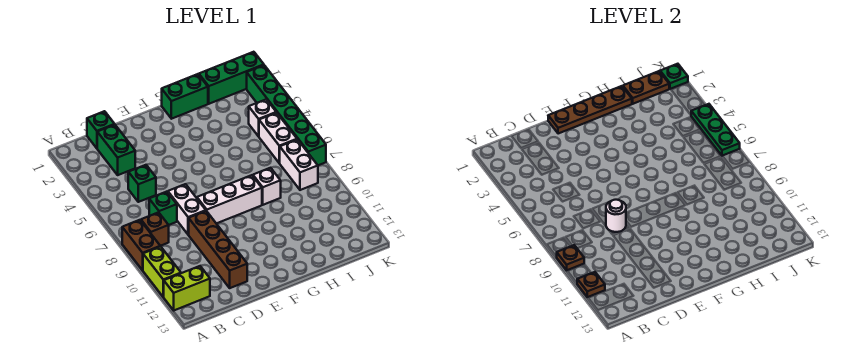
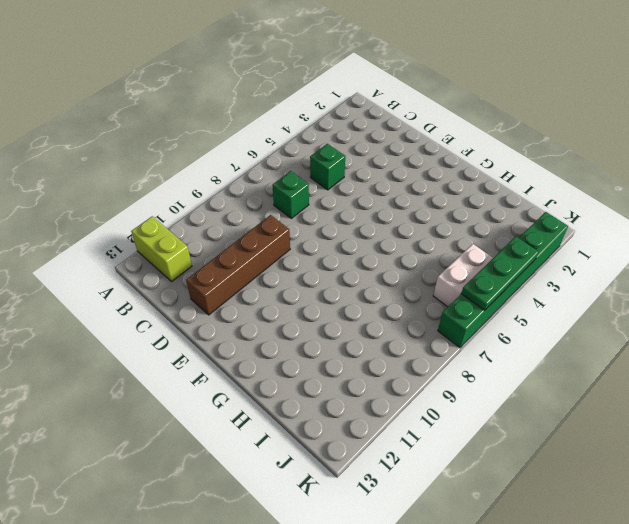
none -> brown brick A8:A9 level 1
none -> lime brick A10:A11 level 1
none -> brown brick B8 level 1

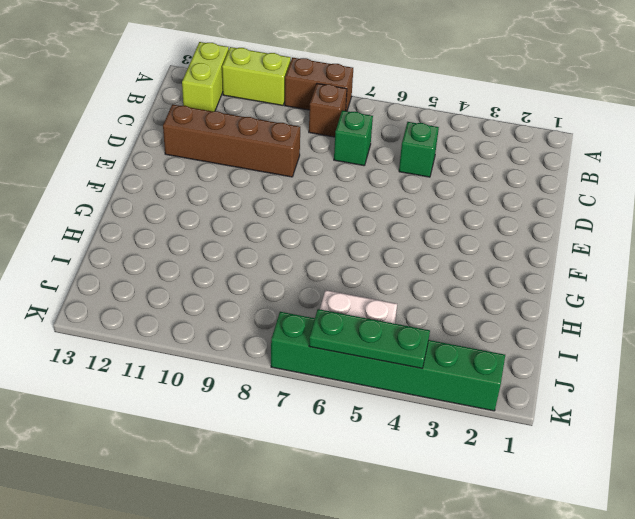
none -> green brick C1 level 1
none -> green brick C2:C3 level 1
none -> white brick D7:D8 level 1

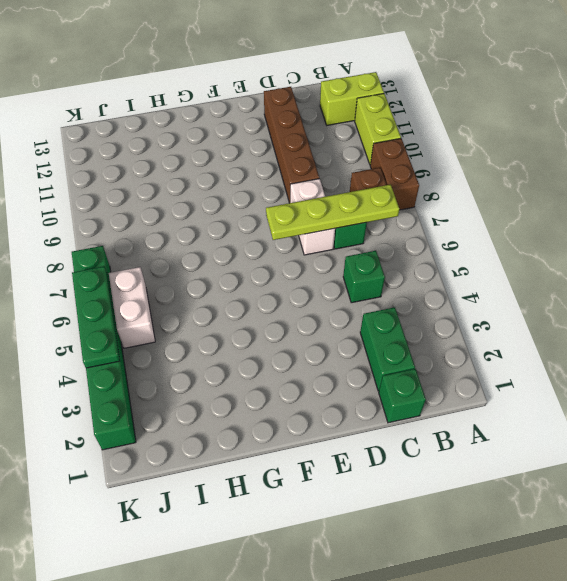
lime plate B7:E7 level 2 -> none
none -> white brick E8:G8 level 1
none -> green brick G1:H1 level 1
none -> white brick H8 level 1

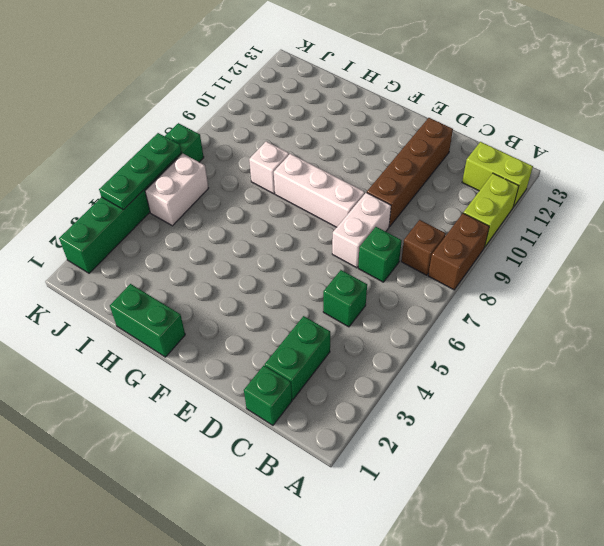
none -> green brick I1:K1 level 1
none -> white brick J4 level 1
none -> white brick J7:J8 level 1

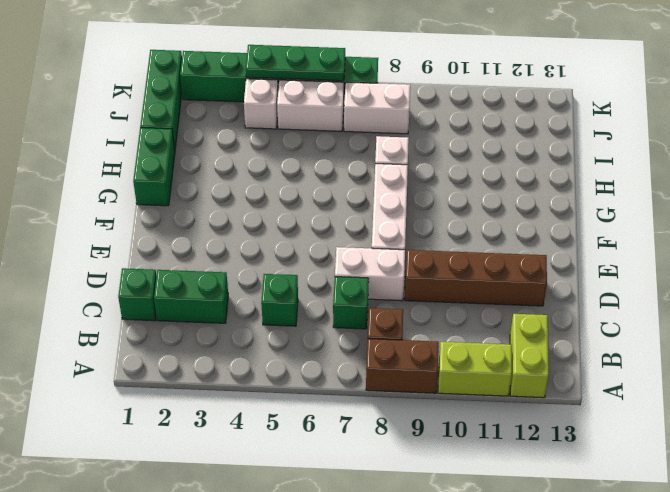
none -> brown plate A9 level 2
none -> brown plate A11 level 2
none -> white round brick D8 level 2

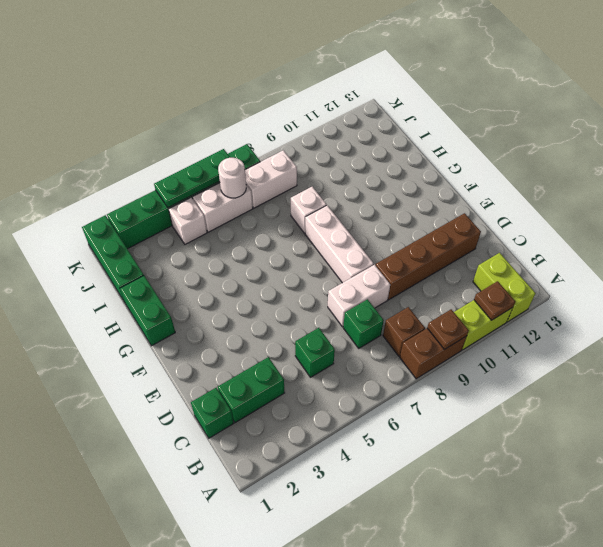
white round brick J6 level 2 -> white round brick D8 level 2
none -> brown plate E1:H1 level 2
none -> brown plate I1:J1 level 2
none -> green plate K1 level 2

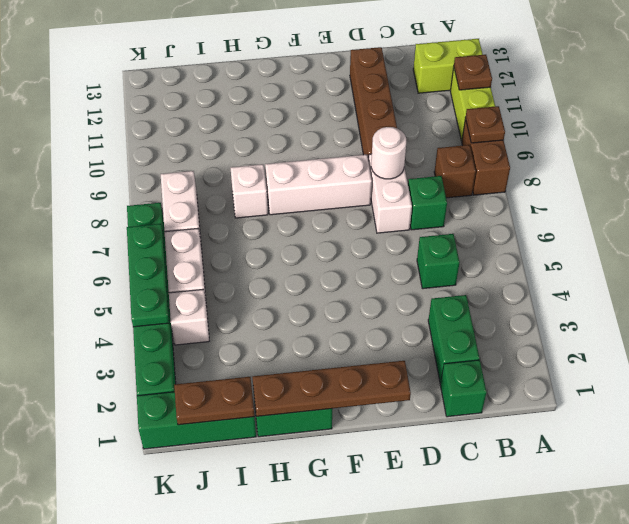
none -> green plate K1 level 2

